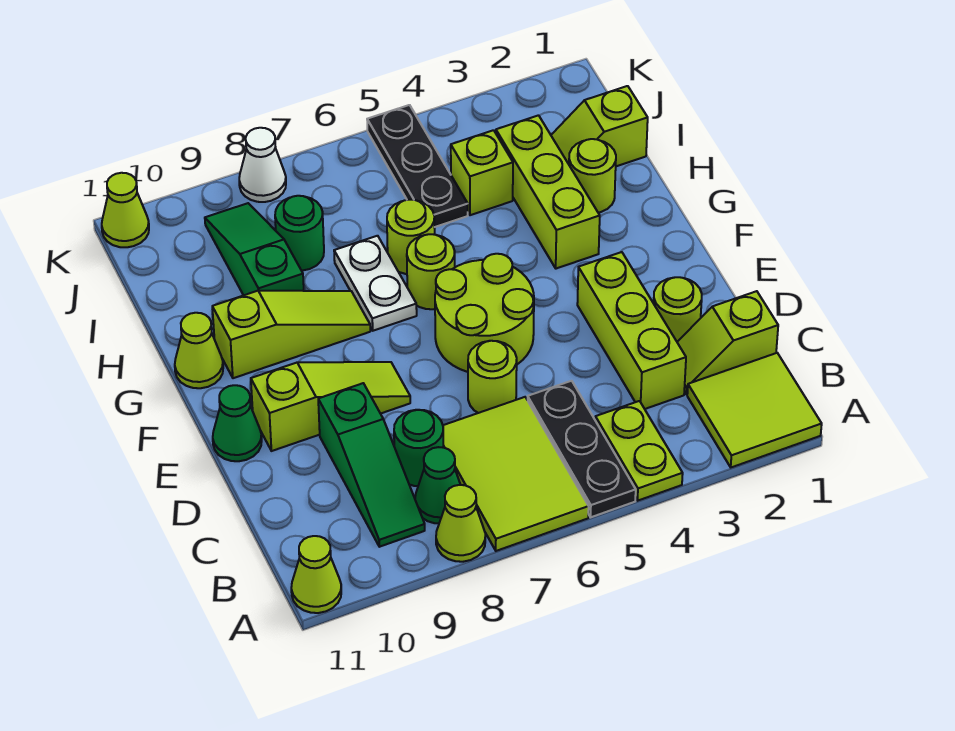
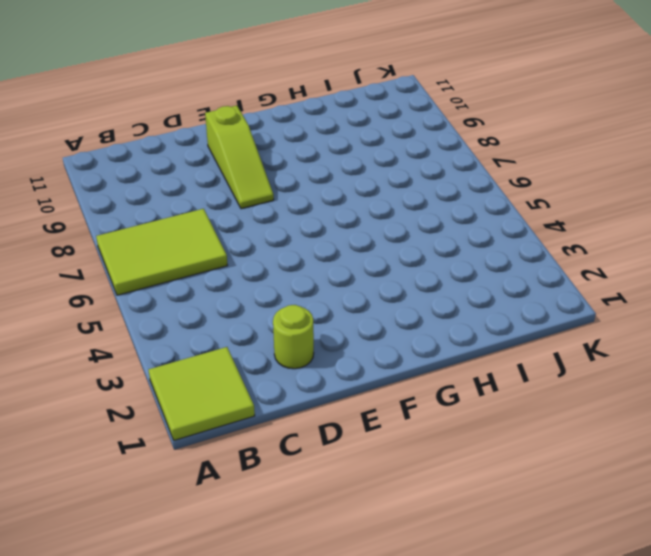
none -> lime plate A4:B4 level 1
none -> black plate A5:C5 level 1
none -> lime cone A8 level 1
none -> lime cone A11 level 1

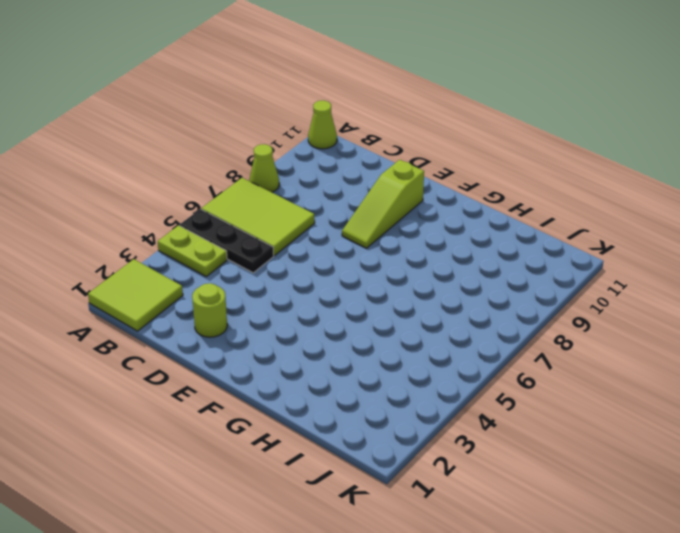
none -> green cone B8 level 1
none -> green slope B9:D9 level 1 top D
none -> lime slope C1:C2 level 1 top 1
none -> lime brick C3:E3 level 1

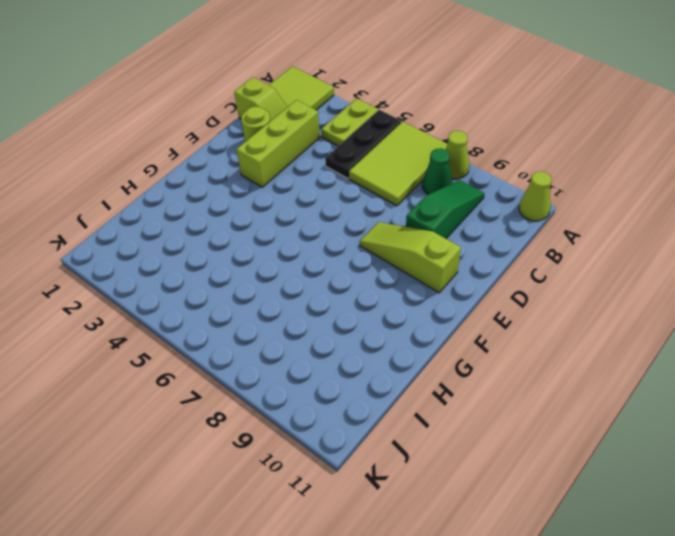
none -> green round brick C8 level 1
none -> lime round brick D6 level 1
none -> lime round brick E5:F6 level 1
none -> green cone E11 level 1

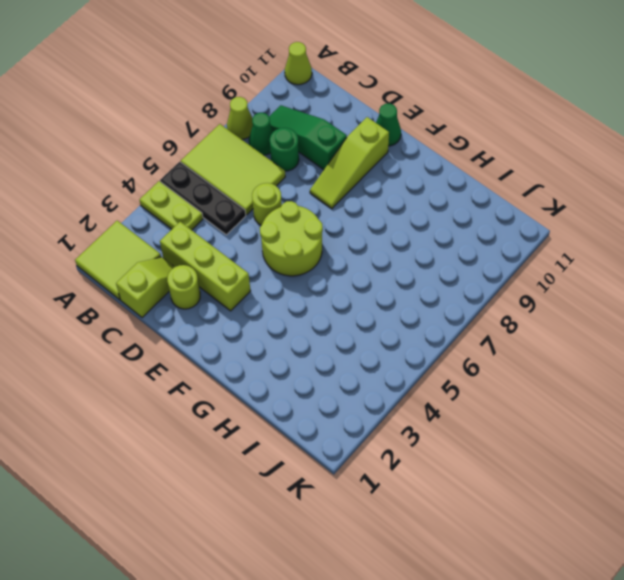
none -> lime brick G3:I3 level 1
none -> lime round brick G6 level 1
none -> white plate G7:H7 level 1
none -> lime slope G8:G10 level 1 top 10

